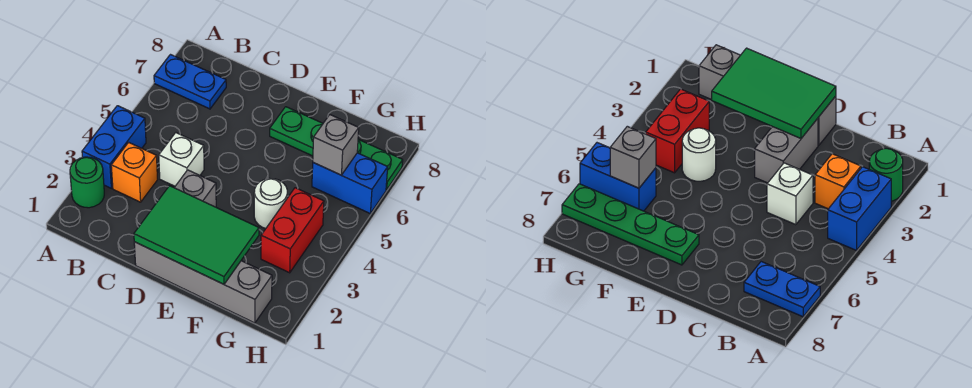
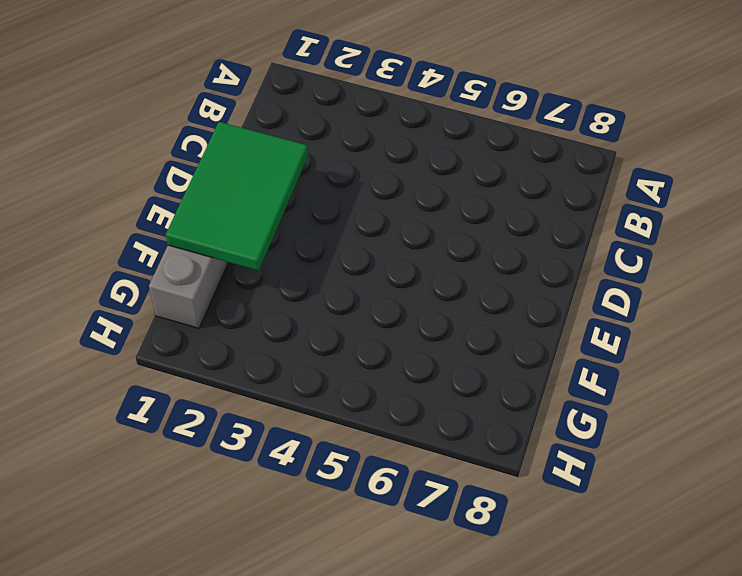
none -> green round brick A2 level 1
none -> blue brick A3:A4 level 1
none -> blue plate A7:B7 level 1

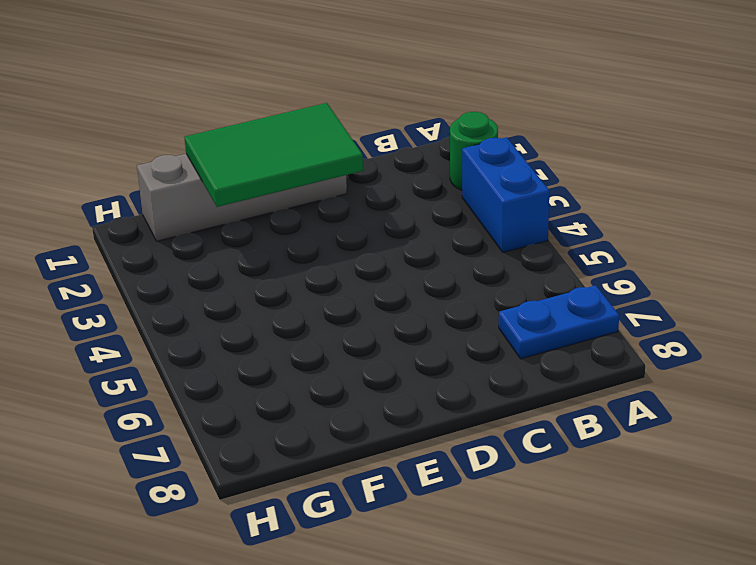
none -> orange brick B3 level 1
none -> white brick C4 level 1
none -> grey brick D2:D3 level 1

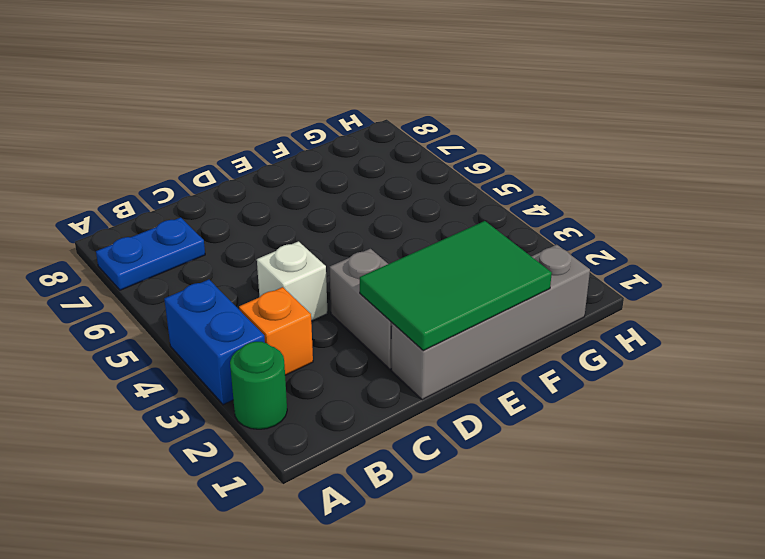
none -> green plate E7:H7 level 1
none -> white round brick F4 level 1
none -> red brick G3:G4 level 1

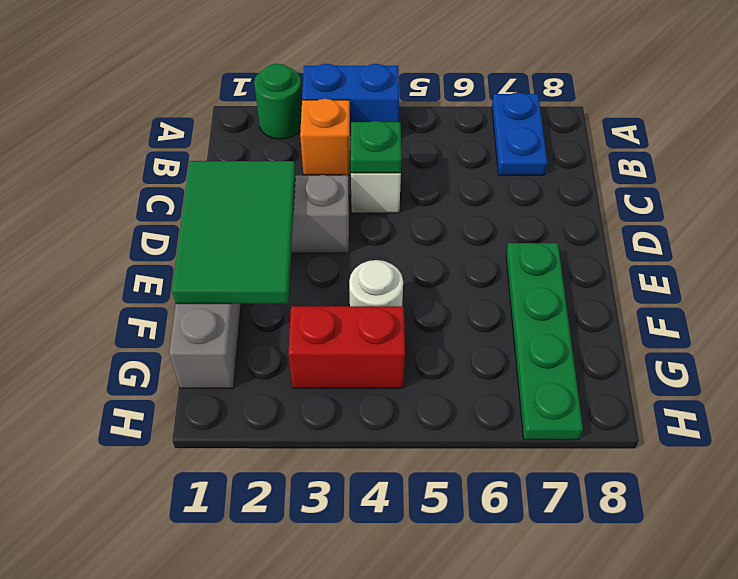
green plate C4 level 2 -> none
none -> blue brick G6:H6 level 1
none -> grey brick G6 level 2

